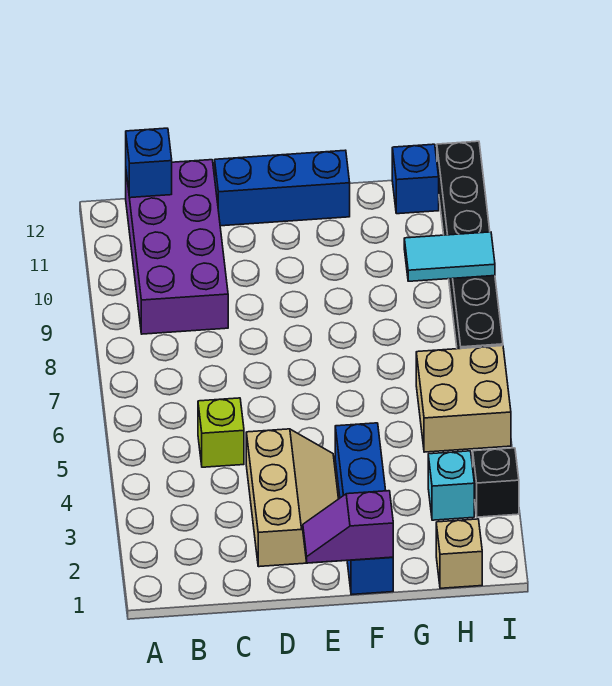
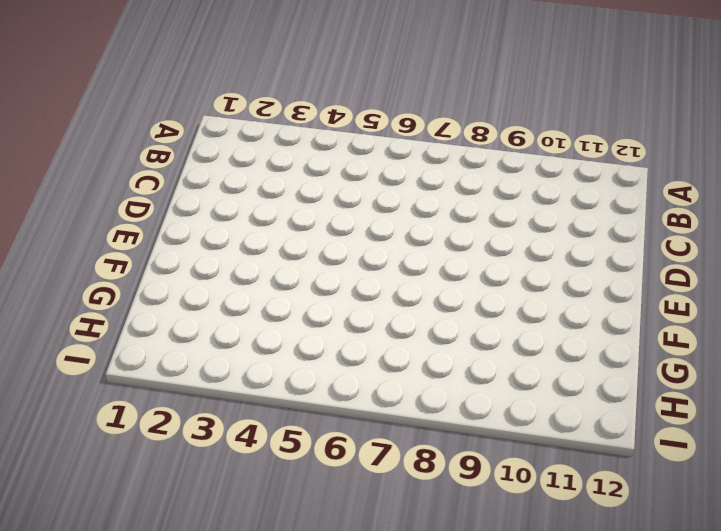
none -> purple brick B9:C12 level 1
none -> lime brick C5 level 1
none -> tan slope D2:E4 level 1 top D

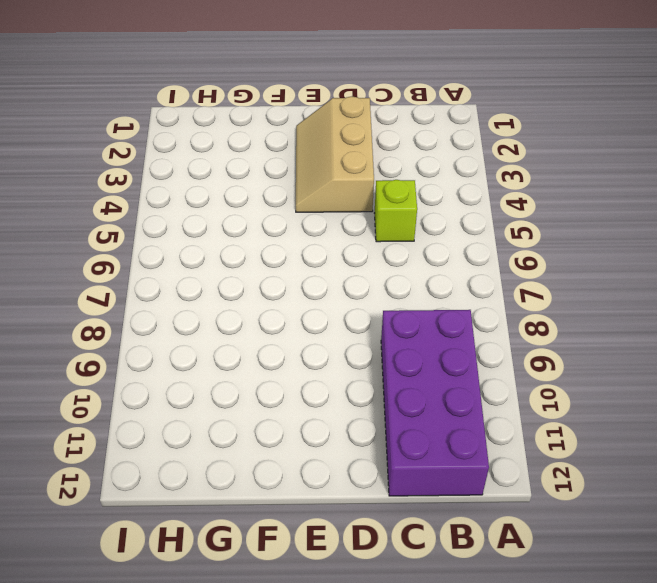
none -> blue brick D12:F12 level 1
none -> blue brick F1:F4 level 1
none -> tan brick H1 level 1

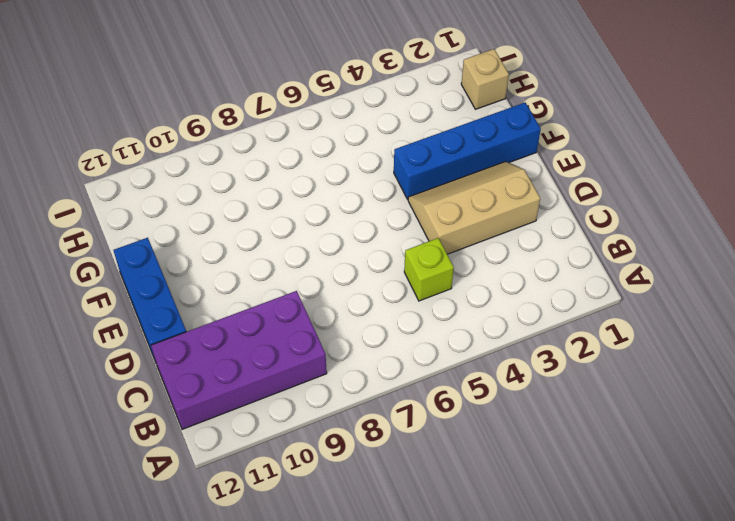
none -> cyan brick H3 level 1
none -> tan brick H5:I6 level 1
none -> blue brick H12 level 1

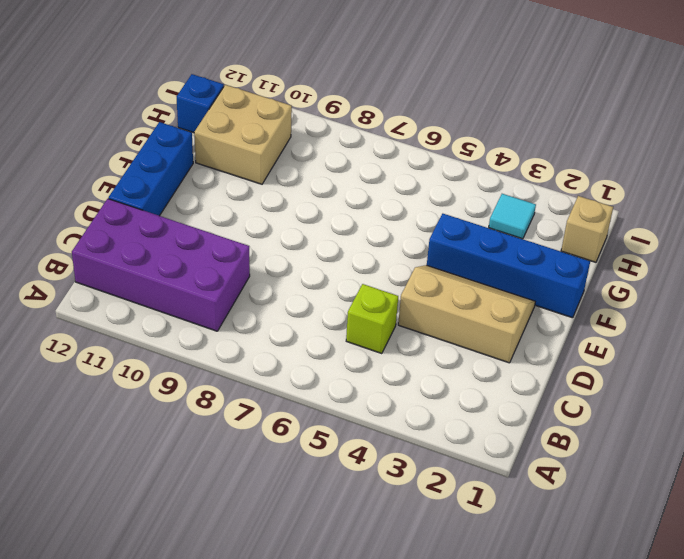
tan brick G10:H11 level 1 -> tan brick H5:I6 level 1
cyan tile H3 level 1 -> cyan brick H3 level 1
none -> black brick I3 level 1
none -> black brick I7:I12 level 1
none -> blue brick B12 level 2

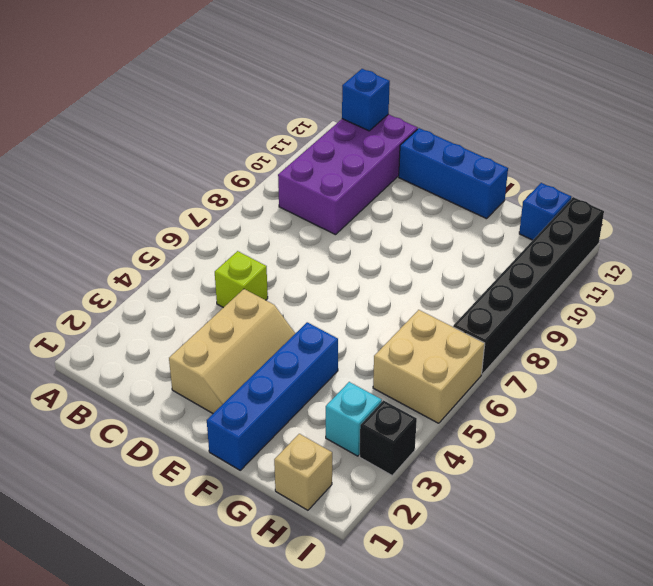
none -> purple slope E1:F1 level 2 top F
none -> cyan tile H9:I9 level 2

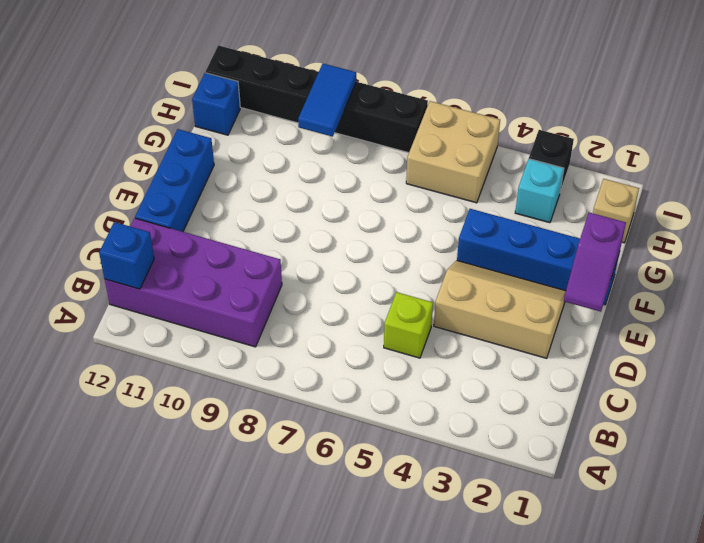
blue tile H9:I9 level 2 -> cyan tile H9:I9 level 2

